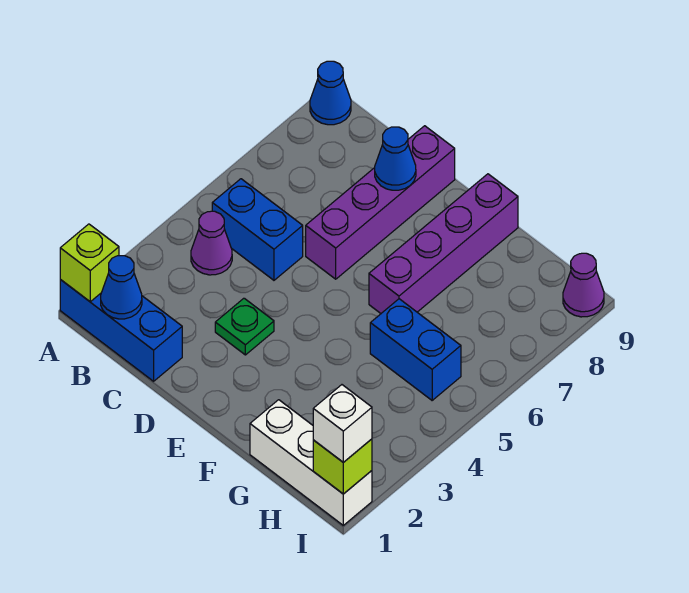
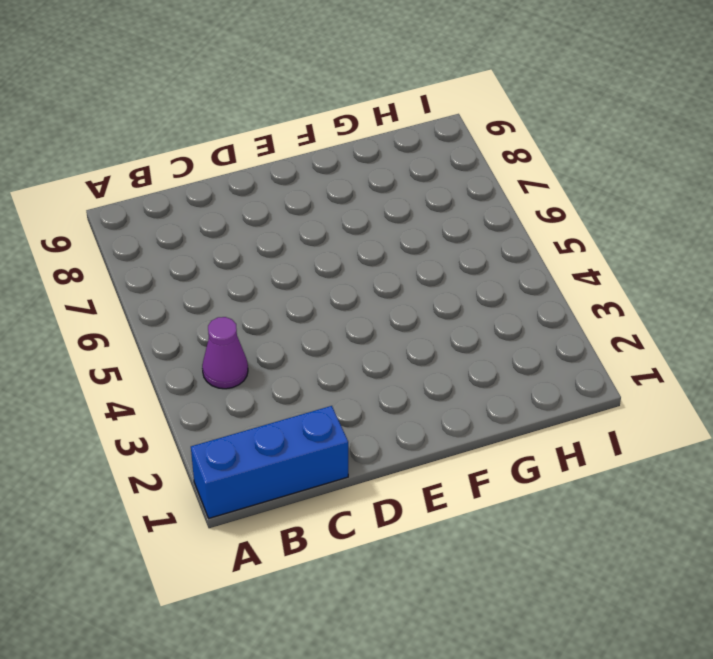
none -> blue cone A9 level 1
none -> blue brick B5:C5 level 1
none -> green plate D3 level 1

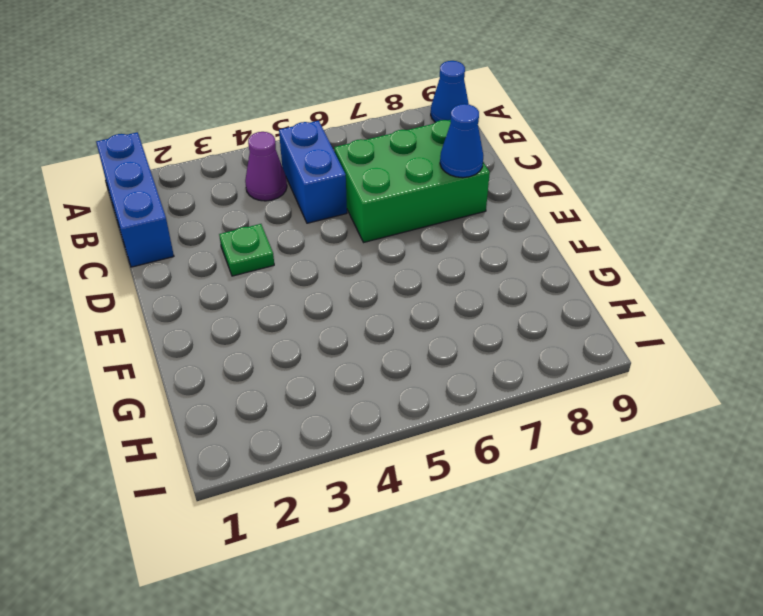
green brick C6:D8 level 1 -> purple brick D6:D9 level 1
none -> purple brick F6:F9 level 1
none -> white brick G1:I1 level 1
none -> blue brick G5:H5 level 1

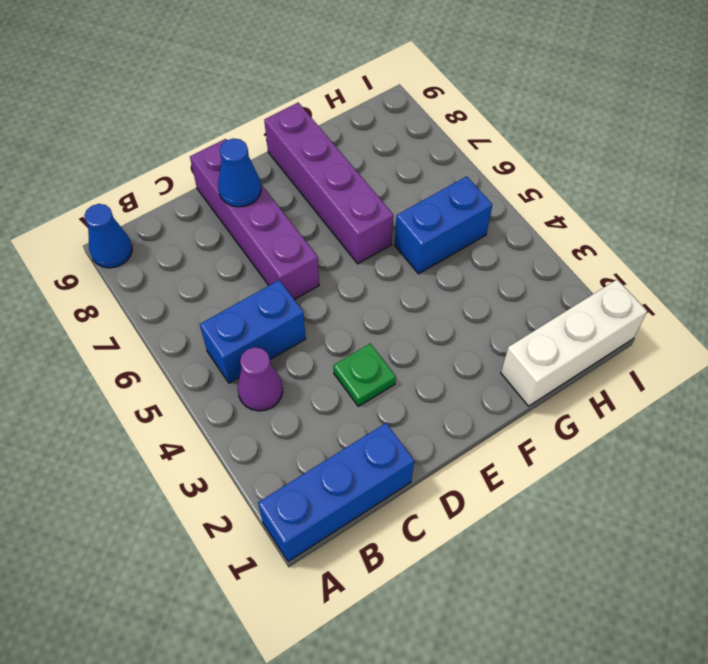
none -> purple cone I9 level 1
none -> lime brick A1 level 2
none -> blue cone B1 level 2

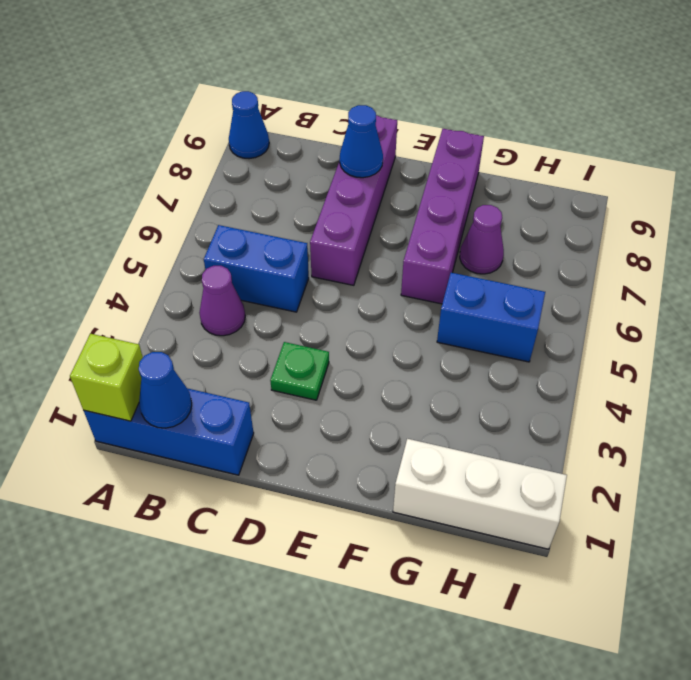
purple cone G7 level 1 -> purple cone I9 level 1
none -> lime brick I1 level 2
none -> white brick I1 level 3

